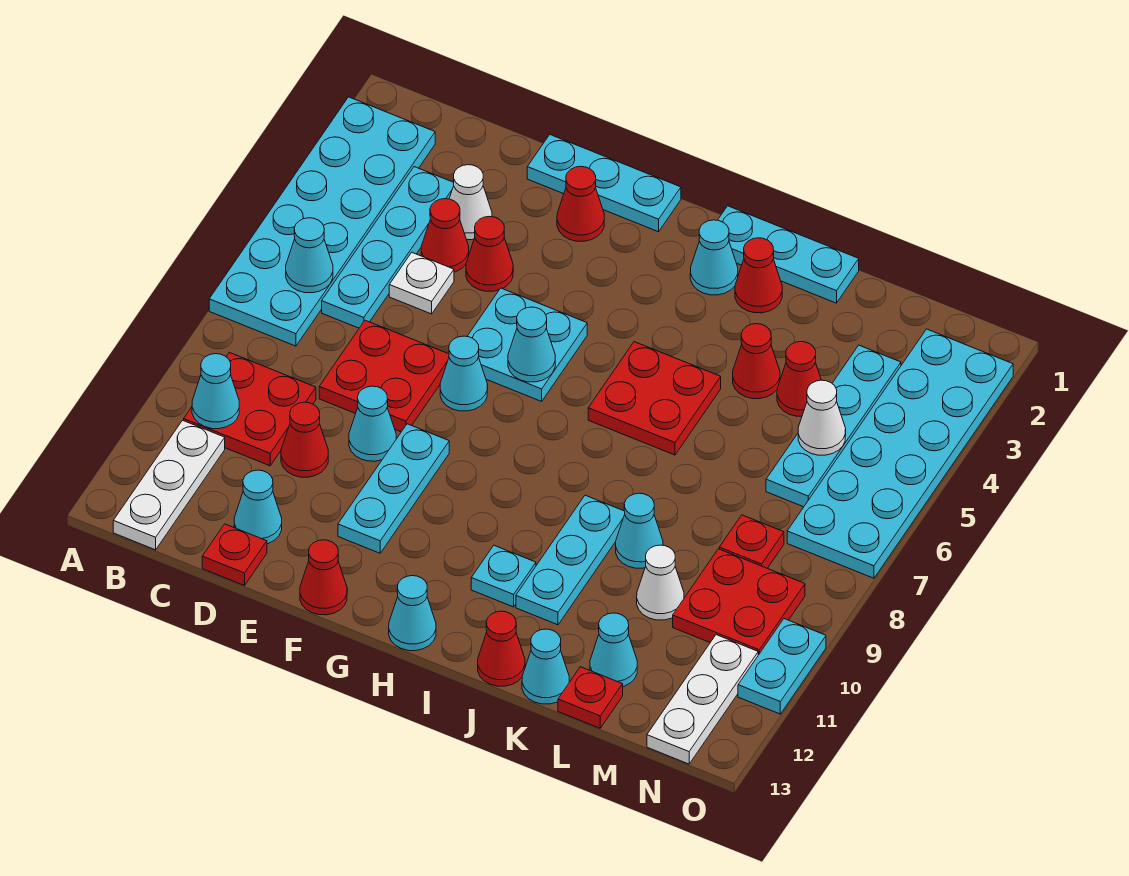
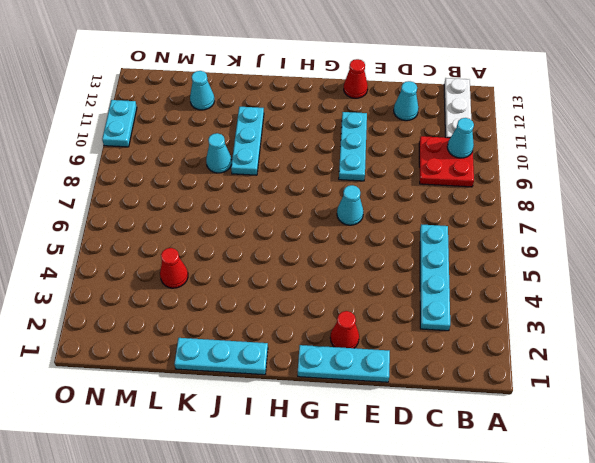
none -> cyan plate A2:B7 level 1
none -> white cone D3 level 1
none -> red cone D4 level 1
none -> white plate D5 level 1

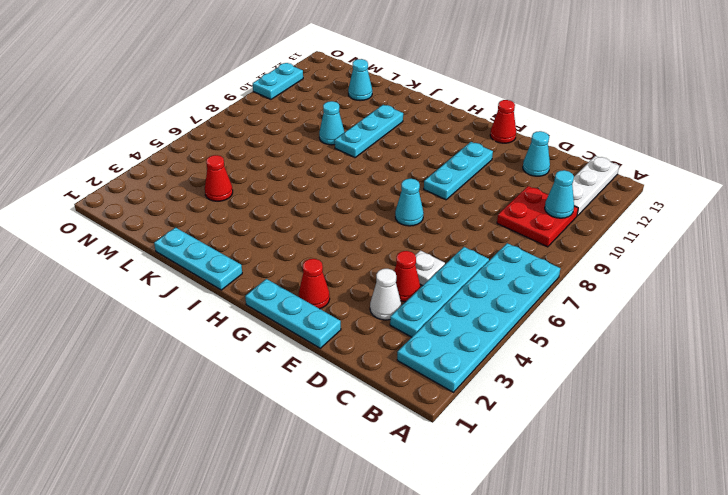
none -> red plate D7:E8 level 1
none -> red cone D10 level 1
none -> red plate D13 level 1
none -> red cone E4 level 1

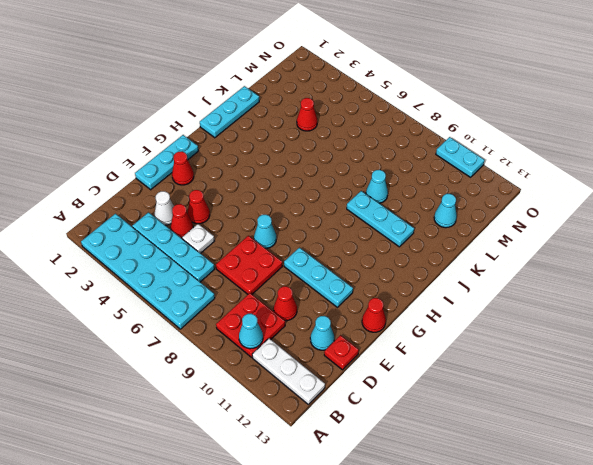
none -> cyan cone E9 level 1
none -> cyan plate F5:G6 level 1
none -> cyan cone H13 level 1
none -> cyan cone I2 level 1

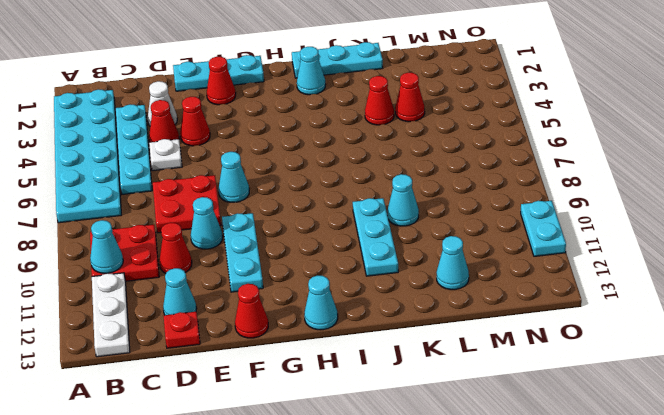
none -> cyan plate F5:G6 level 1
none -> red plate I5:J6 level 1
none -> cyan plate I11 level 1
none -> red cone J2 level 1

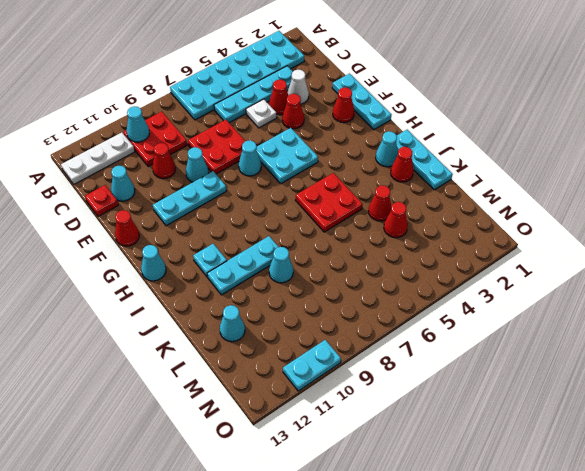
none -> red cone J13 level 1
none -> cyan cone K13 level 1
none -> white cone L10 level 1
none -> red plate L13 level 1

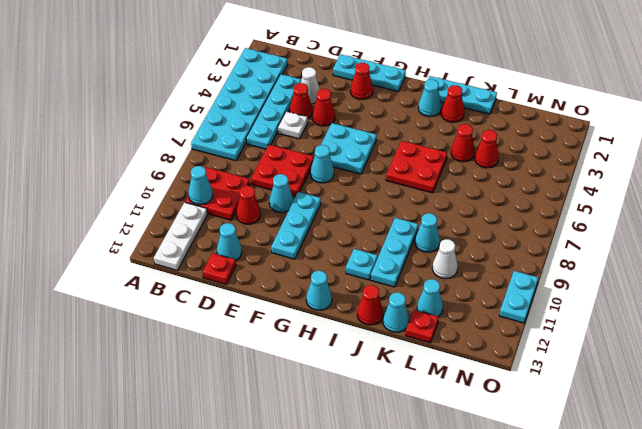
none -> red cone F13 level 1
none -> cyan plate M3:M6 level 1
none -> red plate M8 level 1
none -> red plate M9:N10 level 1

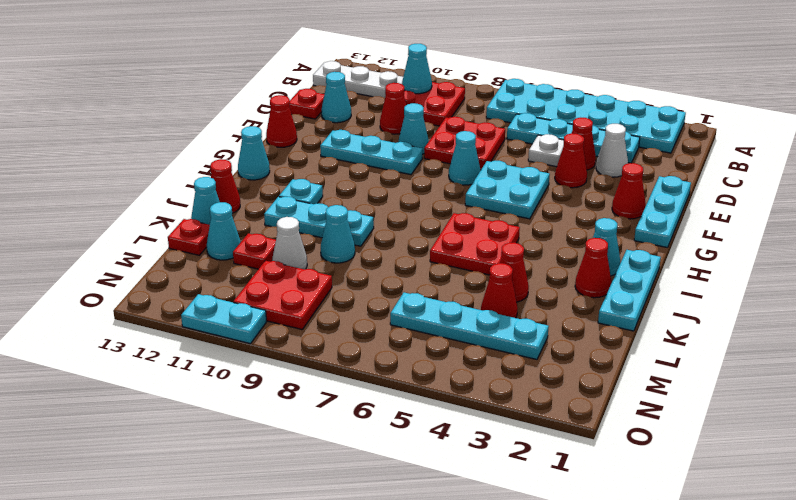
red plate L11 level 1 -> red plate M8 level 1
none -> cyan plate N2:O7 level 1
none -> white plate N11:N13 level 1
none -> cyan cone B6 level 2
none -> cyan cone G6 level 2

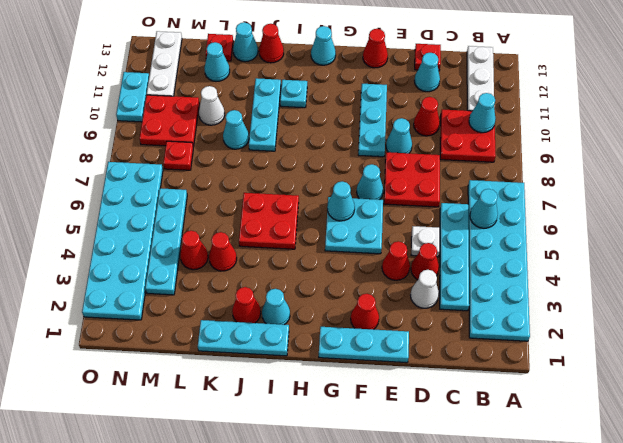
none -> white cone M5 level 2

